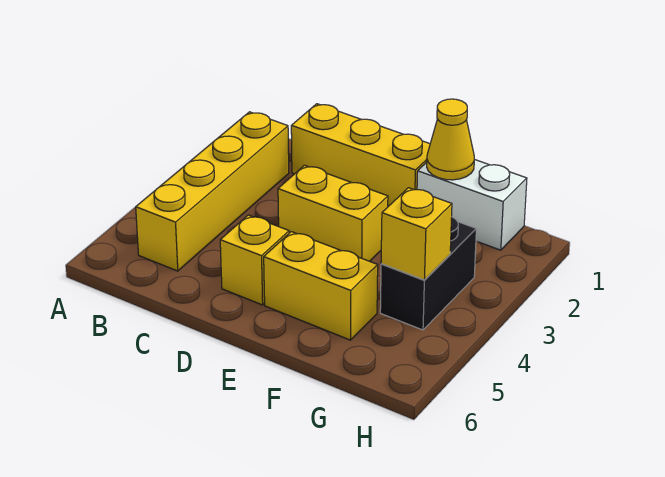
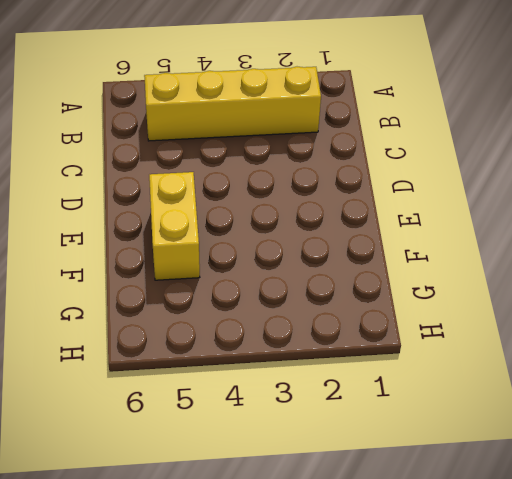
none -> yellow brick C1:E1 level 1
none -> yellow brick D3:E3 level 1

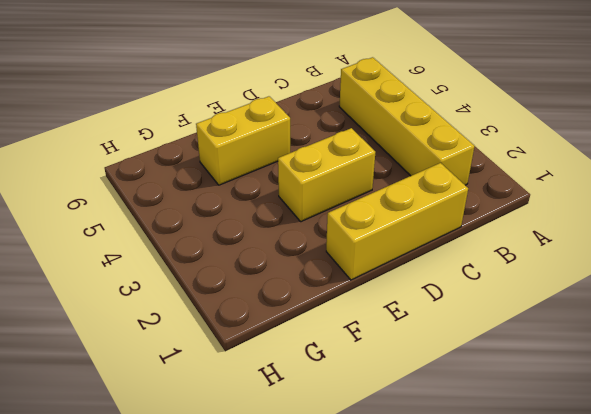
none -> yellow brick D5 level 1
none -> white brick F1:G1 level 1

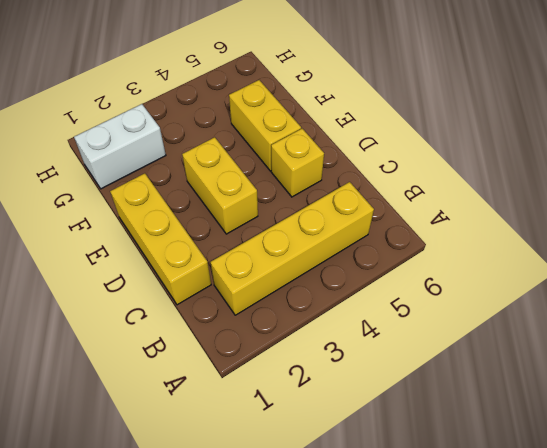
white brick G1:G2 level 1 -> white brick F1:G1 level 1
none -> black brick G3:G4 level 1
none -> yellow cone F1 level 2

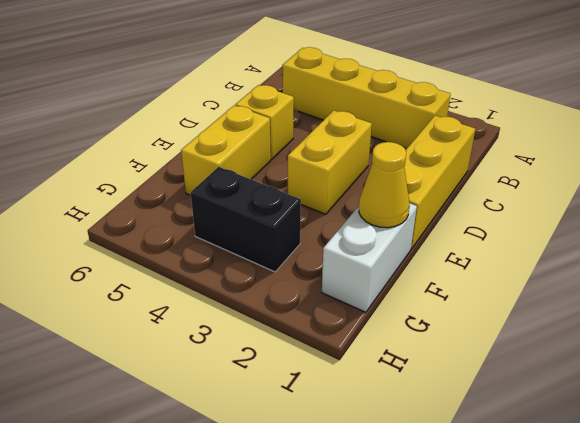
none -> yellow brick G4 level 2

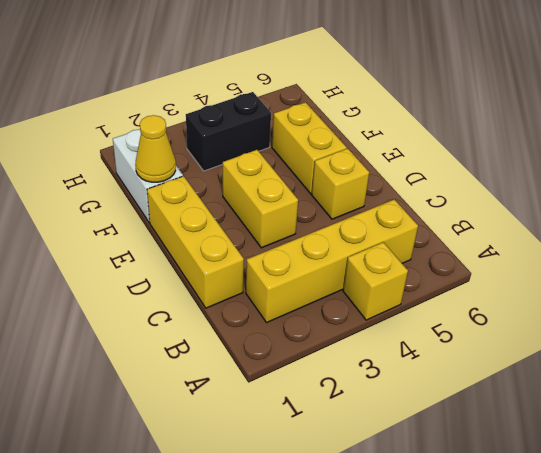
yellow brick A4 level 1 -> yellow brick G4 level 2

